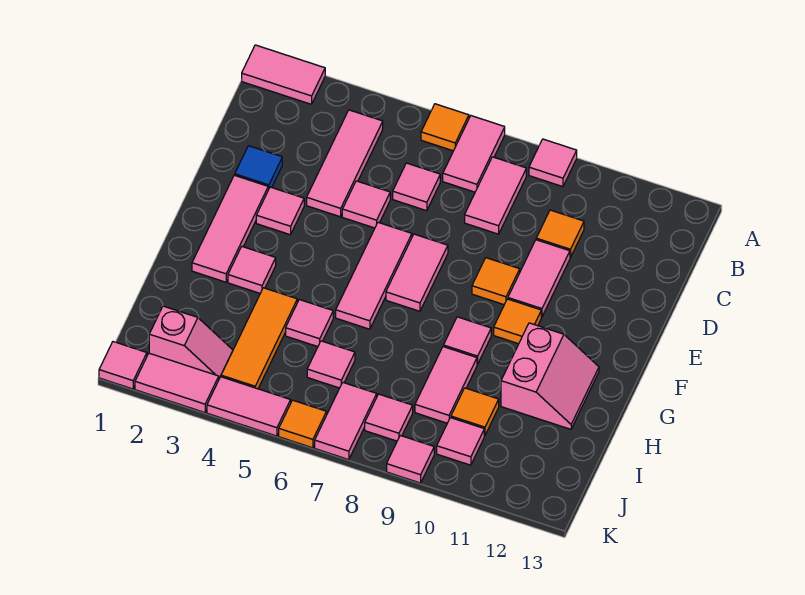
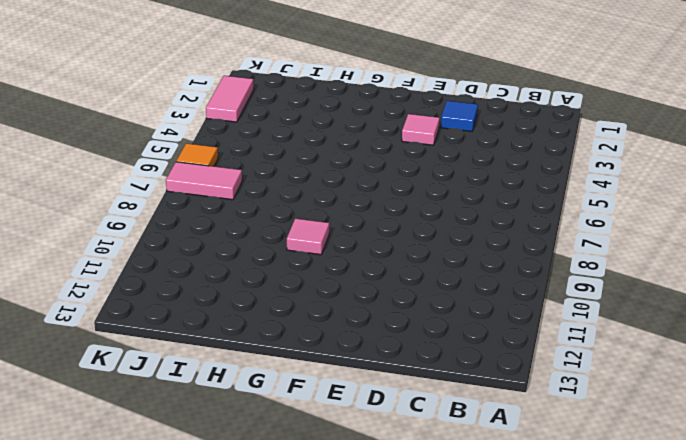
none -> pink tile A1:A2 level 1
none -> orange tile A6 level 1
none -> pink tile A7:B7 level 1
none -> pink tile A9 level 1

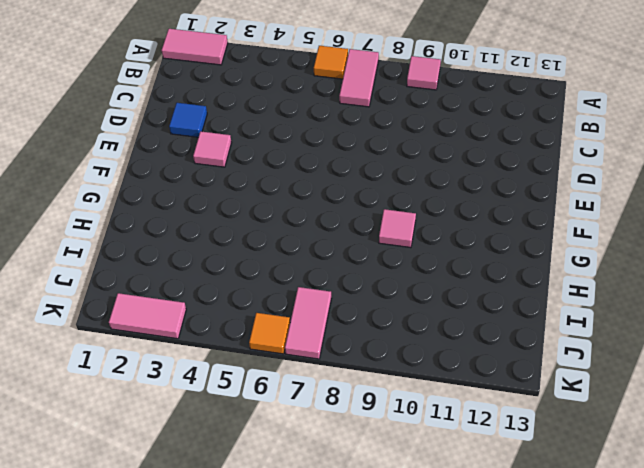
none -> pink tile B4:D4 level 1
none -> pink tile B8:C8 level 1
none -> pink tile C6 level 1
none -> orange tile C10 level 1

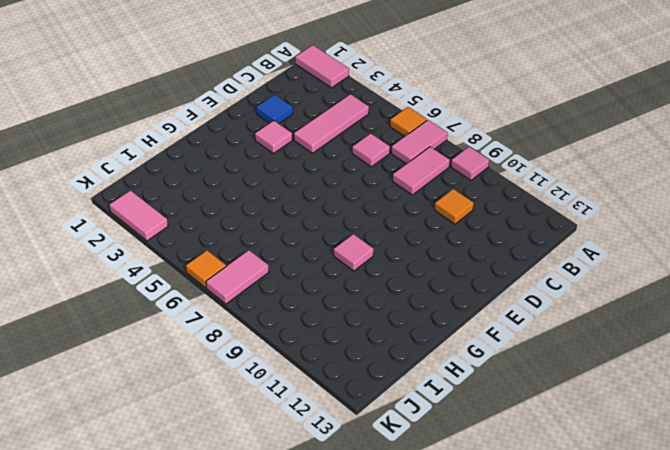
none -> pink tile D5 level 1
none -> pink tile D10:E10 level 1
none -> pink tile E2:G2 level 1
none -> pink tile E6:G6 level 1

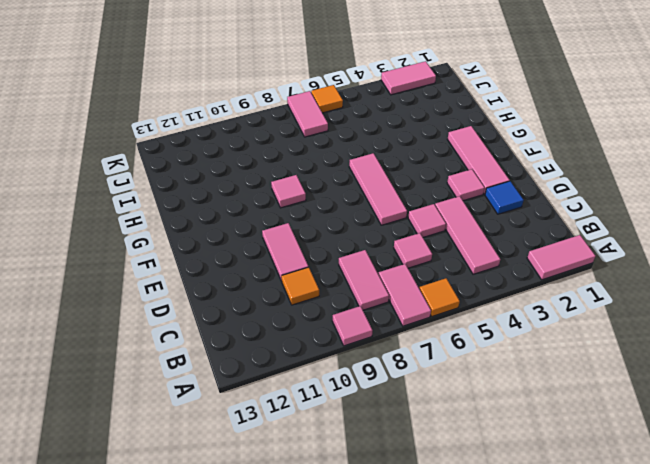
none -> pink tile E7:F7 level 1
none -> orange tile E9 level 1
none -> orange tile F10 level 1
none -> pink tile G3 level 1

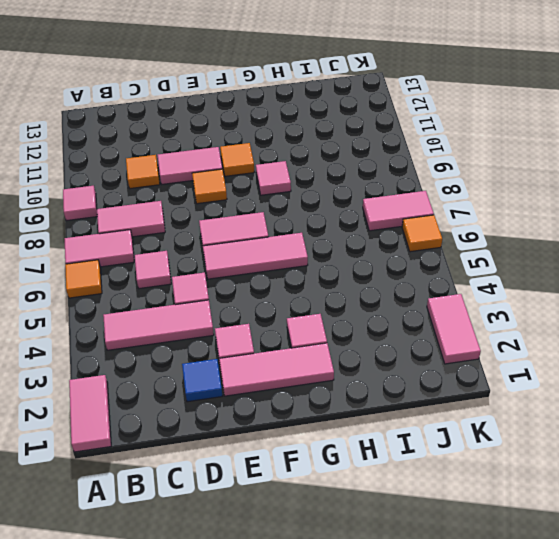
none -> pink slope G11:H12 level 1 top 11
none -> orange tile H4:J4 level 1
none -> pink tile H5 level 1
none -> pink tile H9:I9 level 1

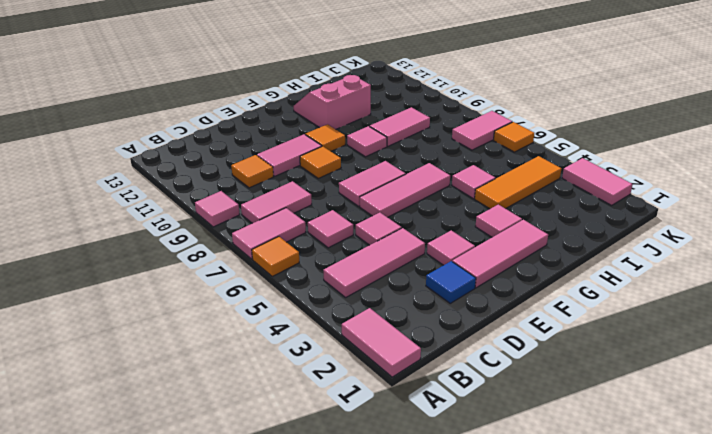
none -> pink tile I6 level 1
none -> orange tile I10 level 1
none -> pink slope J2:J3 level 1 top 2
none -> pink tile J8 level 1

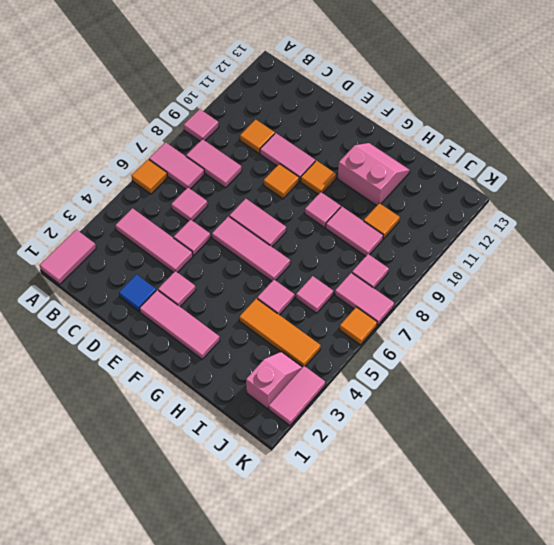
none -> pink tile G3 level 1
none -> pink tile J10 level 1
none -> pink tile K1 level 1
none -> pink tile K4:K5 level 1

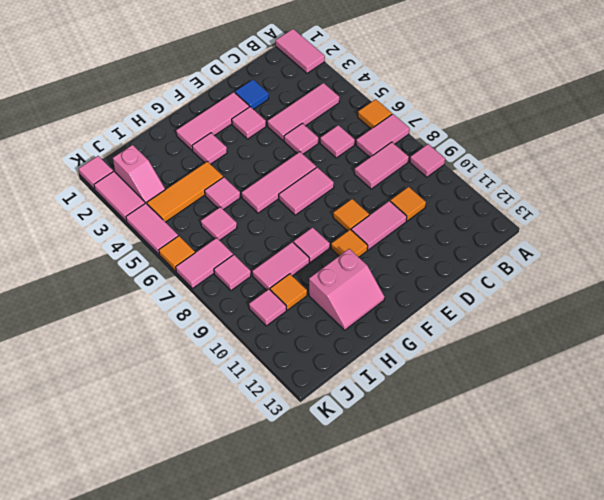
none -> pink tile K9 level 1

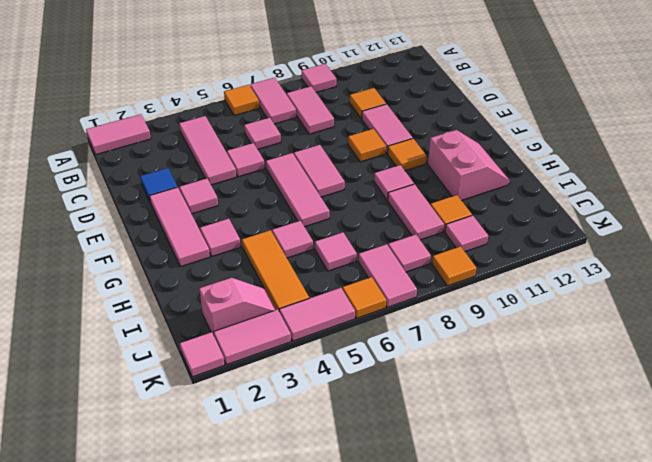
orange tile K9 level 1 -> pink tile K9 level 1

